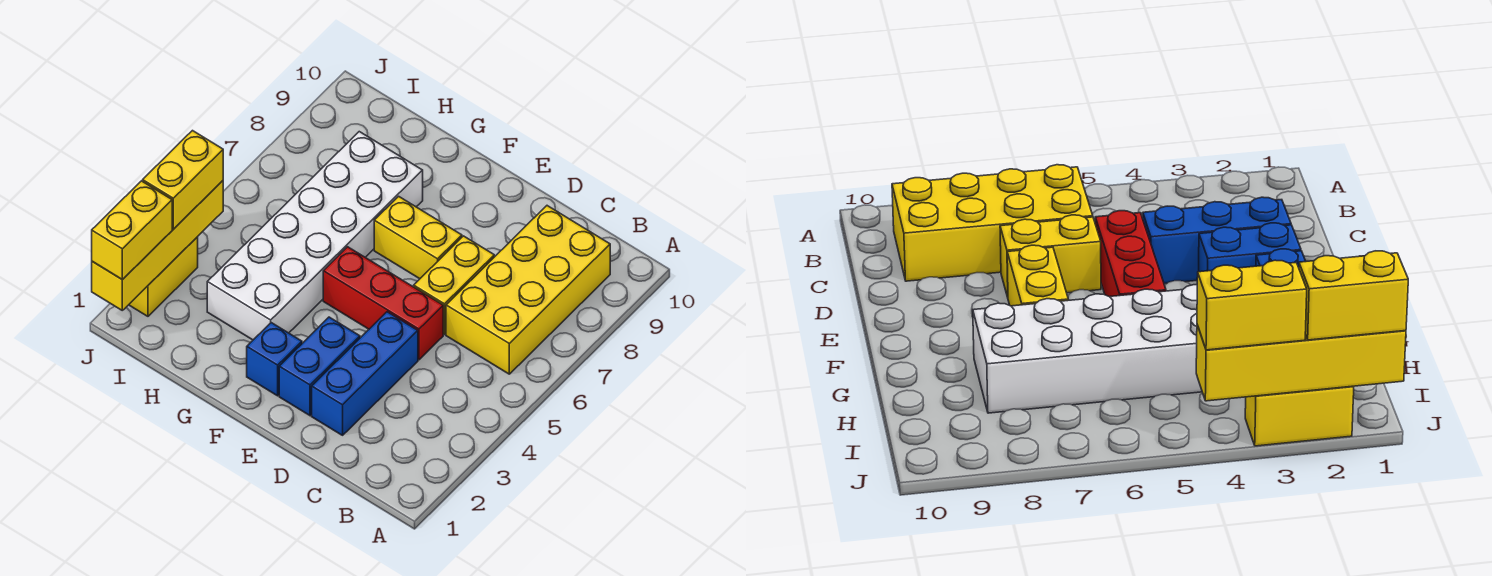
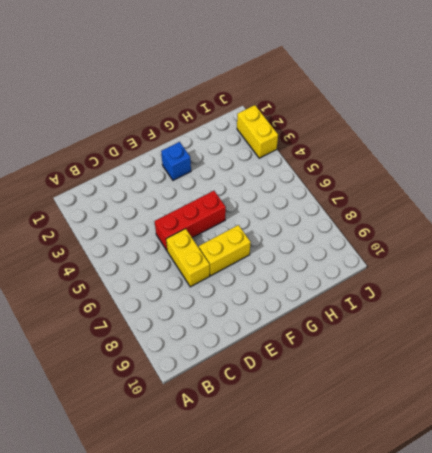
none -> yellow brick B6:C9 level 1
none -> blue brick D2:D4 level 1
none -> blue brick E2:E3 level 1

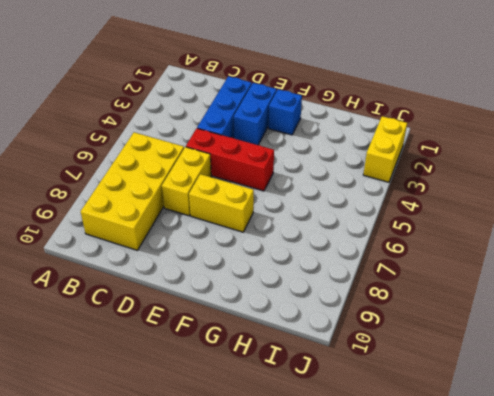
none -> white brick G3:H8 level 1
none -> yellow brick J1:J4 level 2
none -> yellow brick J1:J2 level 3

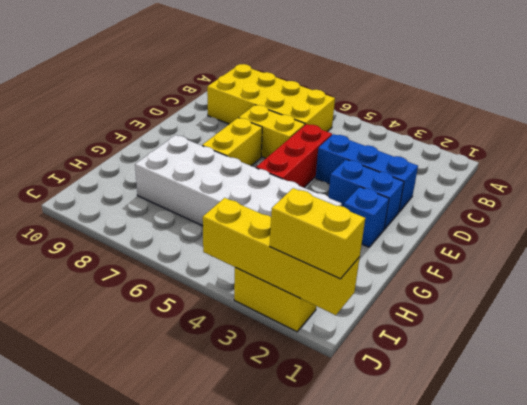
none -> yellow brick J3:J4 level 3

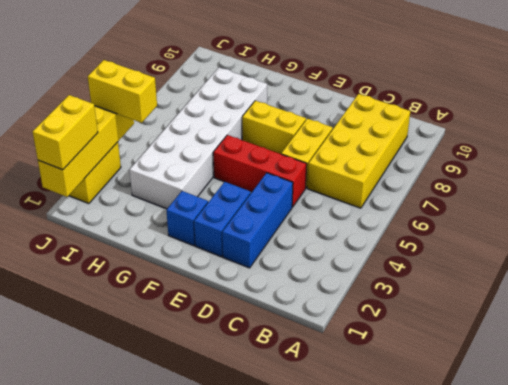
yellow brick I4:J4 level 3 -> yellow brick J3:J4 level 3

